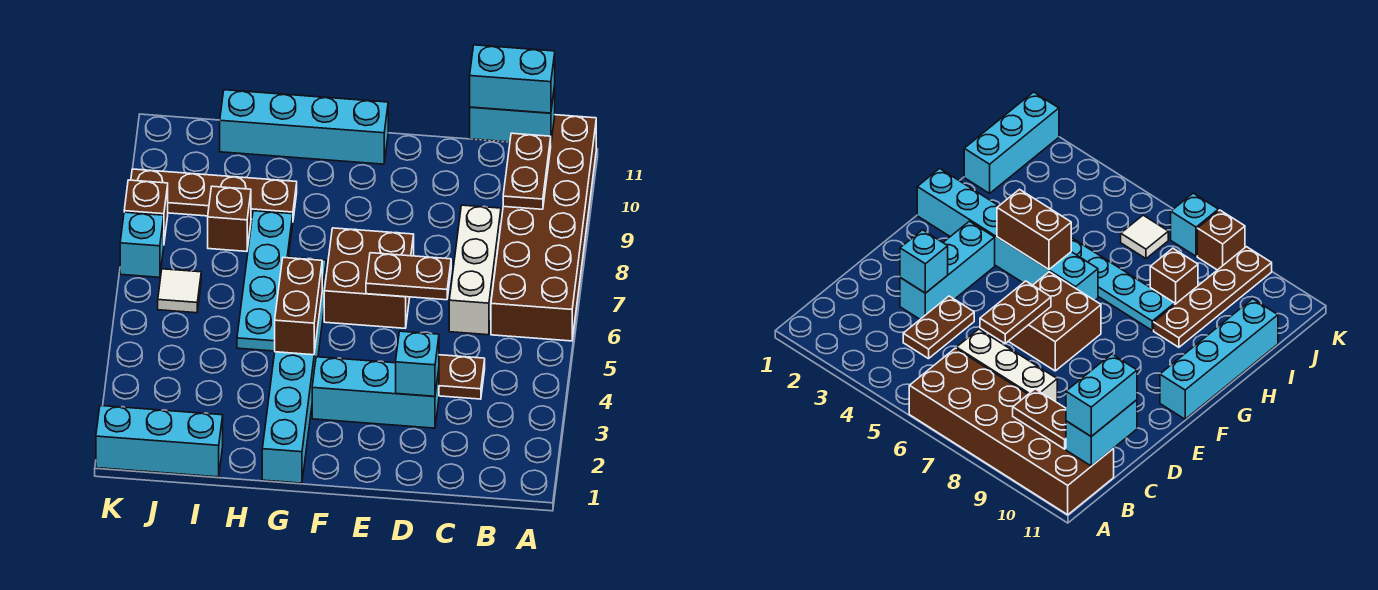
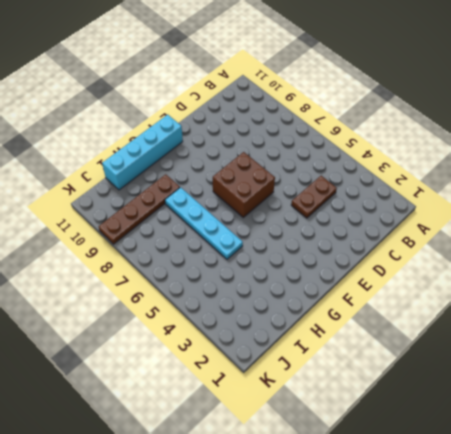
none -> brown brick A6:B11 level 1
none -> white brick C6:C8 level 1
none -> cyan brick D3:F3 level 1

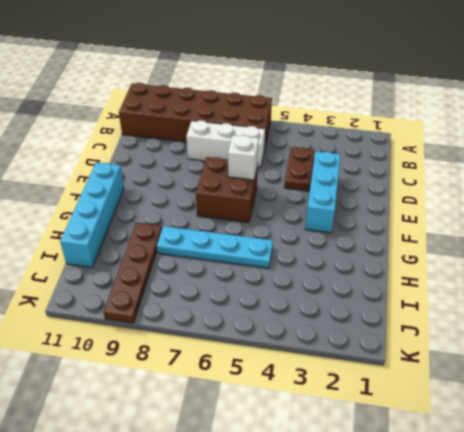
white brick E6 level 2 -> brown plate D6:E6 level 2
none -> cyan brick G1:G6 level 1
none -> cyan brick I1:K1 level 1
none -> brown brick I8 level 1

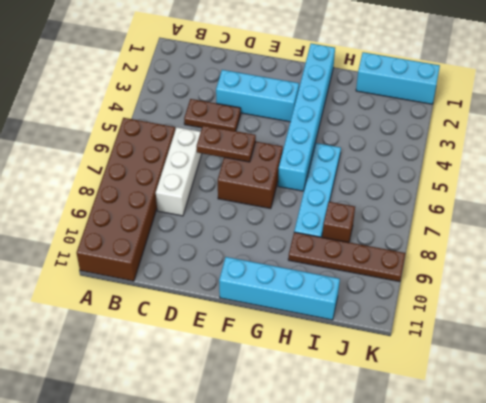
none -> white tile J6 level 1
none -> cyan brick K7 level 1
none -> brown brick K8 level 1

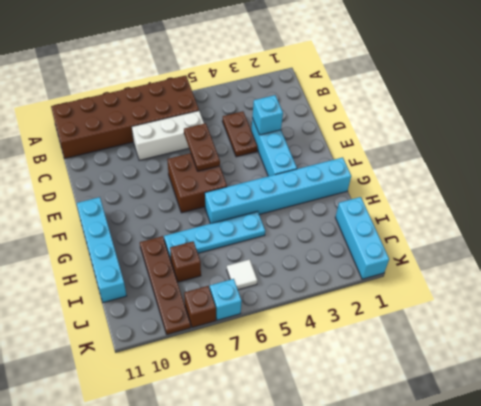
none -> brown plate B9:B10 level 2
none -> cyan brick B11:C11 level 2
none -> brown brick G4:G5 level 2

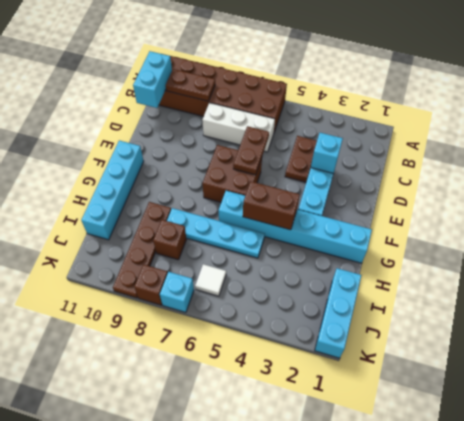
none -> cyan brick B11:C11 level 3

